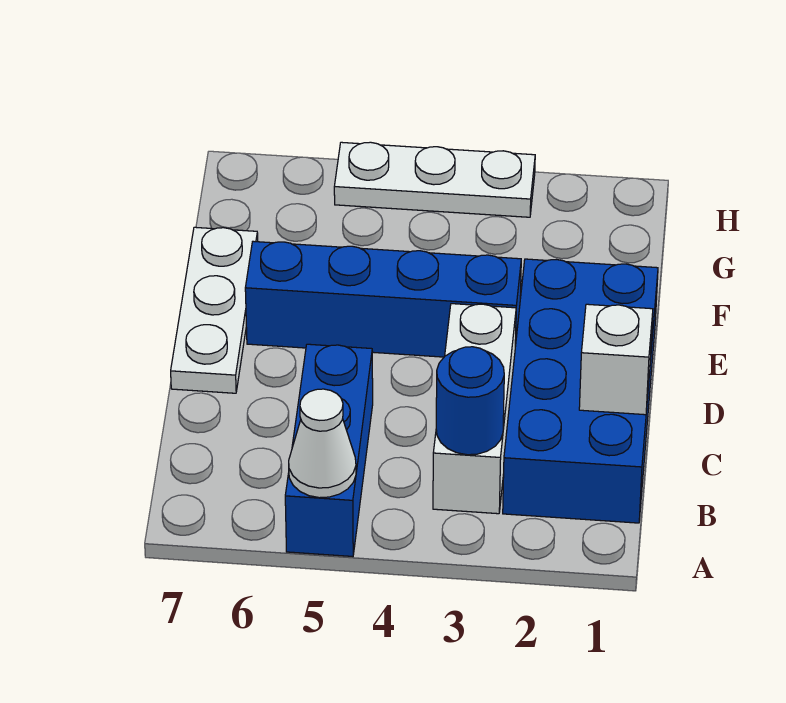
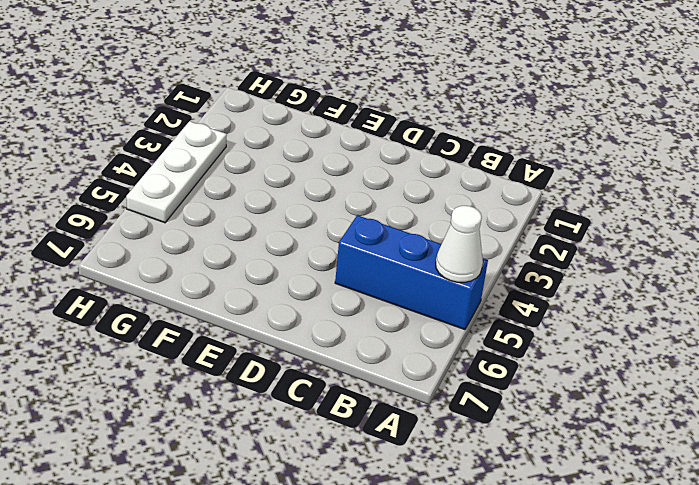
none -> blue brick B1:E2 level 1
none -> white brick B3:D3 level 1

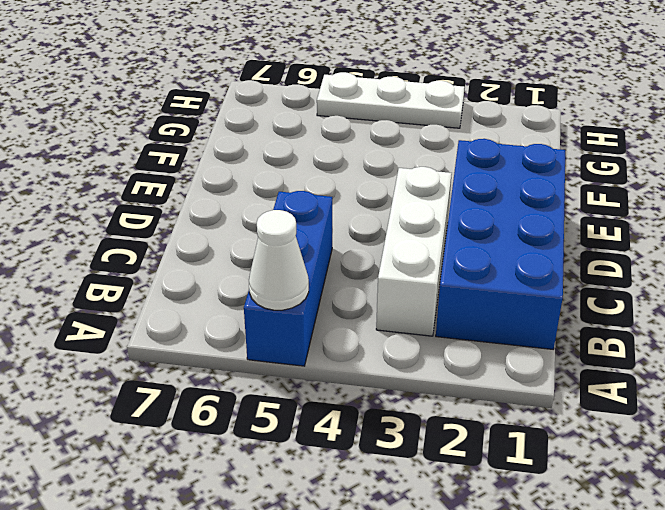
none -> white plate D7:F7 level 1
none -> blue brick E3:E6 level 1

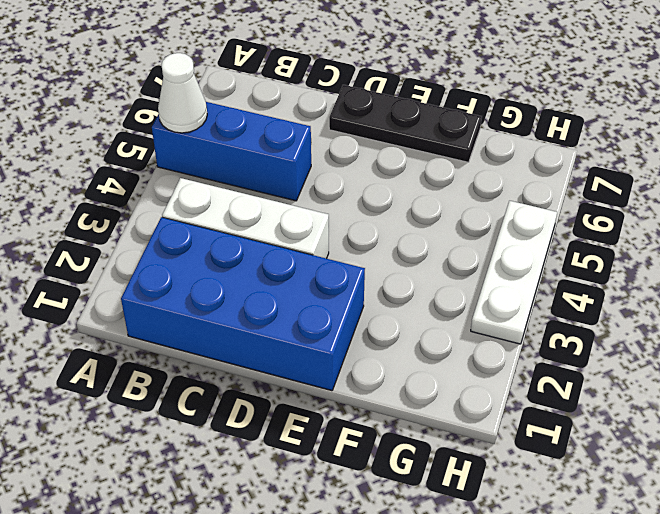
black plate D7:F7 level 1 -> white plate D7:F7 level 1
none -> blue brick E3:E6 level 1
none -> blue round brick B3 level 2

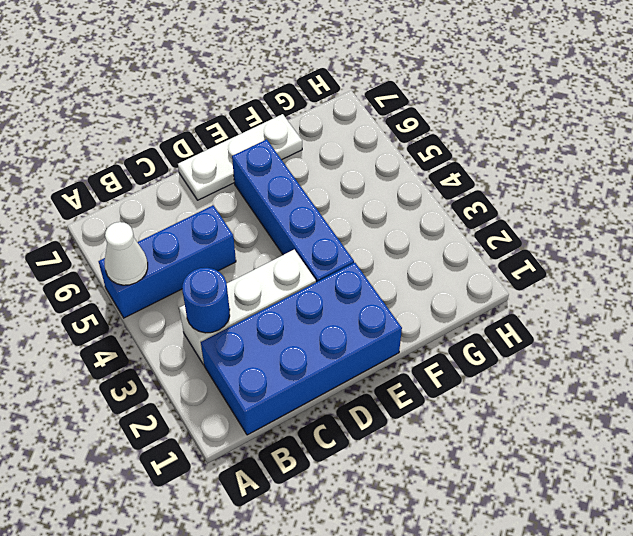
none -> white plate H3:H5 level 1
none -> white brick C1 level 2

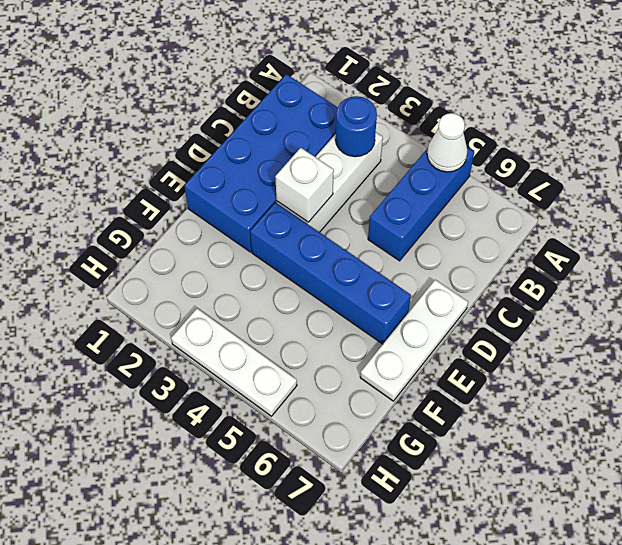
white brick D3 level 2 -> white brick C1 level 2

